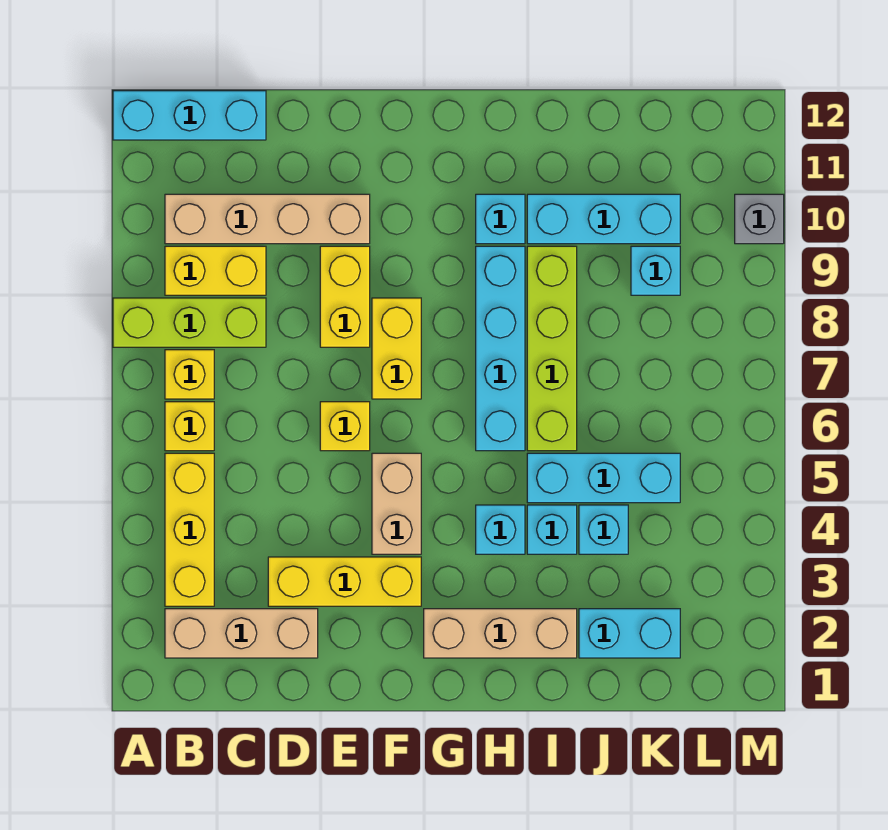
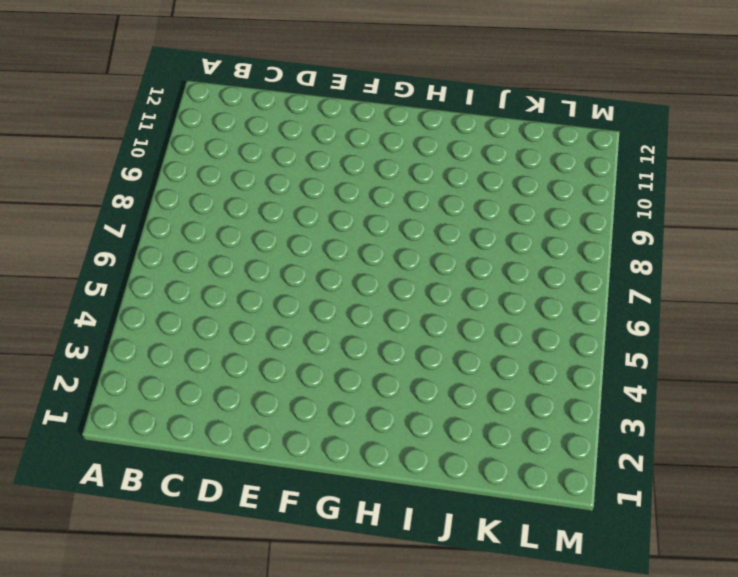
none -> lime brick A8:C8 level 1
none -> cyan brick A12:C12 level 1
none -> tan brick B2:D2 level 1

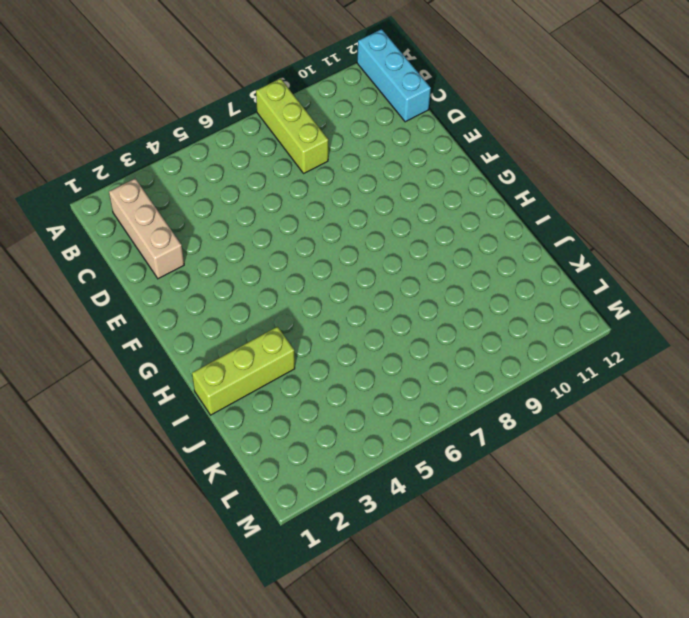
lime brick I1:I3 level 1 -> tan brick G2:I2 level 1
none -> yellow brick B3:B5 level 1
none -> yellow brick B6 level 1
none -> yellow brick B7 level 1

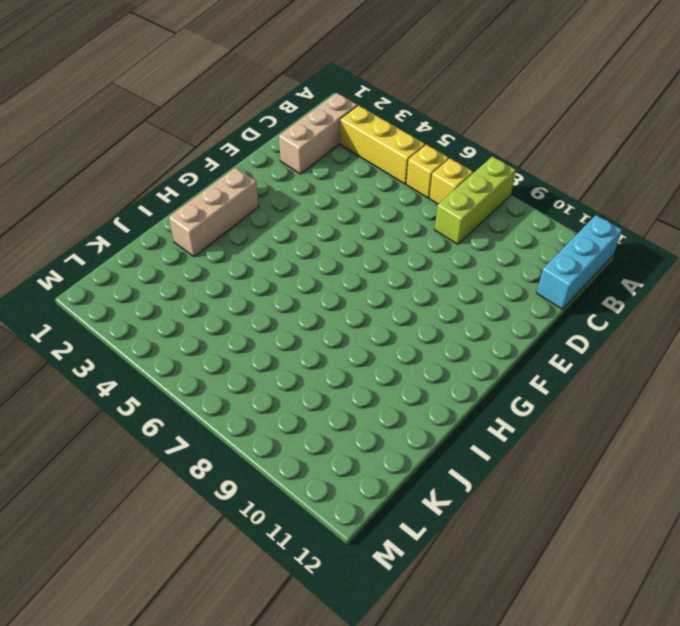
none -> yellow brick B9:C9 level 1
none -> tan brick B10:E10 level 1
none -> yellow brick D3:F3 level 1

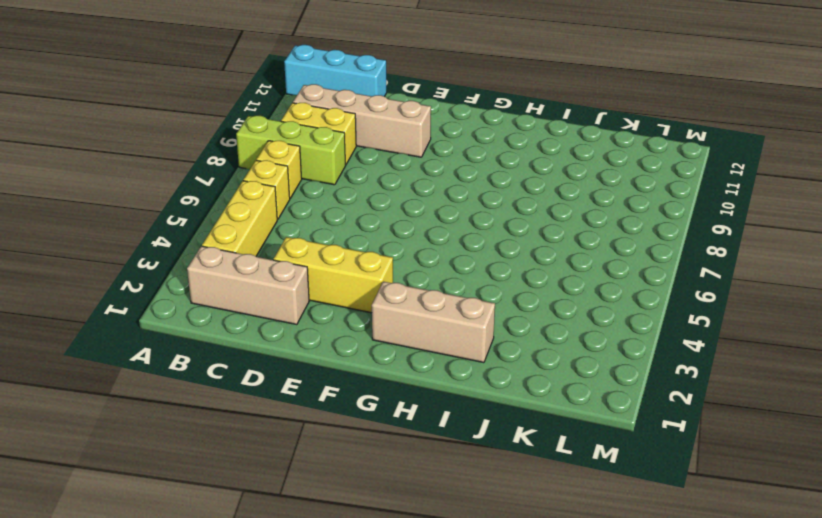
none -> yellow brick E6 level 1
none -> yellow brick E8:E9 level 1
none -> tan brick F4:F5 level 1

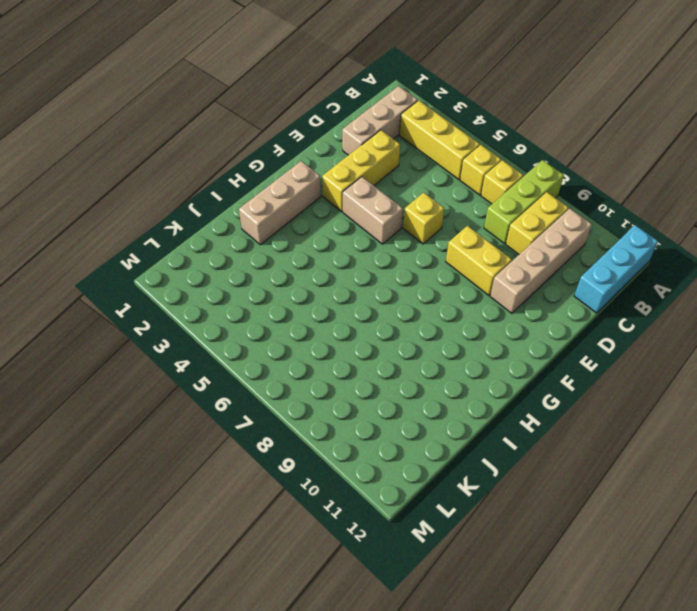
none -> yellow brick F7:F8 level 1
none -> cyan brick H4 level 1
none -> cyan brick H6:H9 level 1

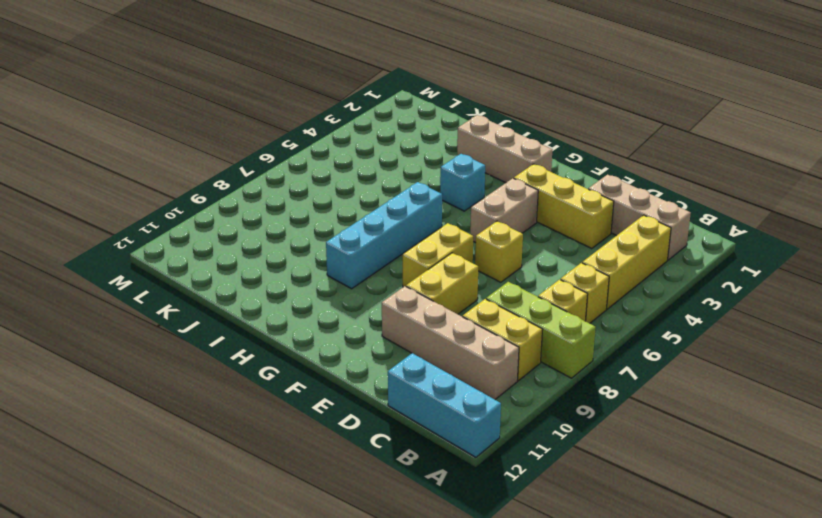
none -> cyan brick H10 level 1
none -> cyan brick I4 level 1
none -> cyan brick I5:K5 level 1

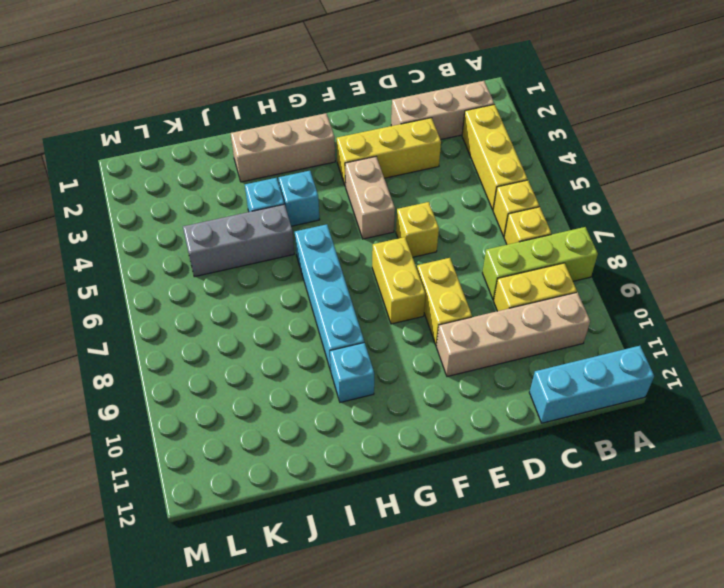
grey brick I5:K5 level 1 -> cyan brick I5:K5 level 1
none -> lime brick I6:I9 level 1
none -> cyan brick I10:K10 level 1
none -> cyan brick J2:K2 level 1

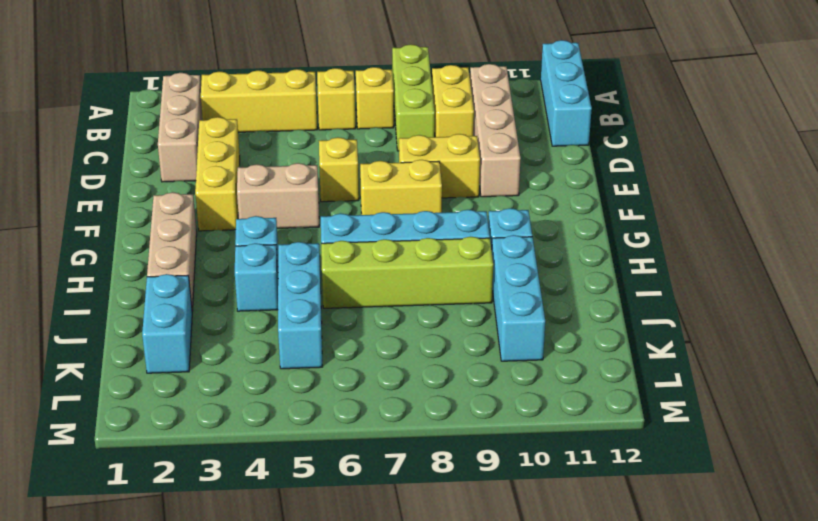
none -> cyan brick J4 level 1
none -> cyan brick K9 level 1
none -> grey brick M10 level 1

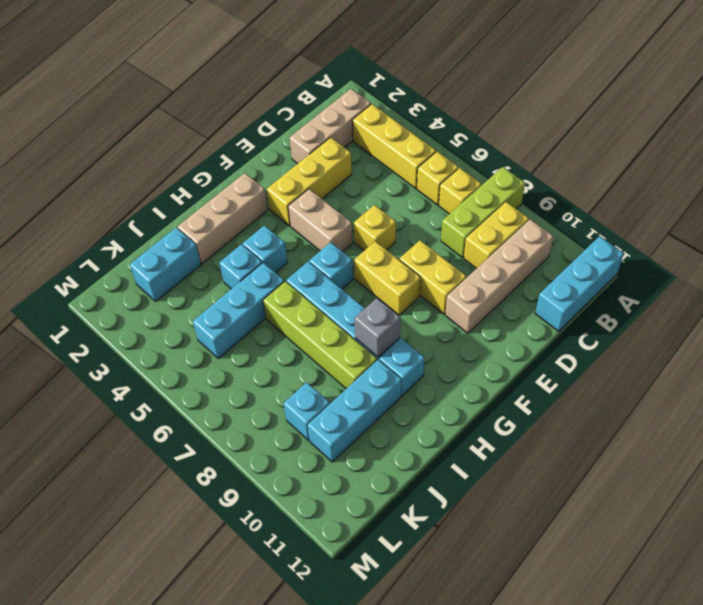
cyan brick G6 level 1 -> cyan brick J4 level 1
grey brick H9 level 2 -> grey brick M10 level 1

